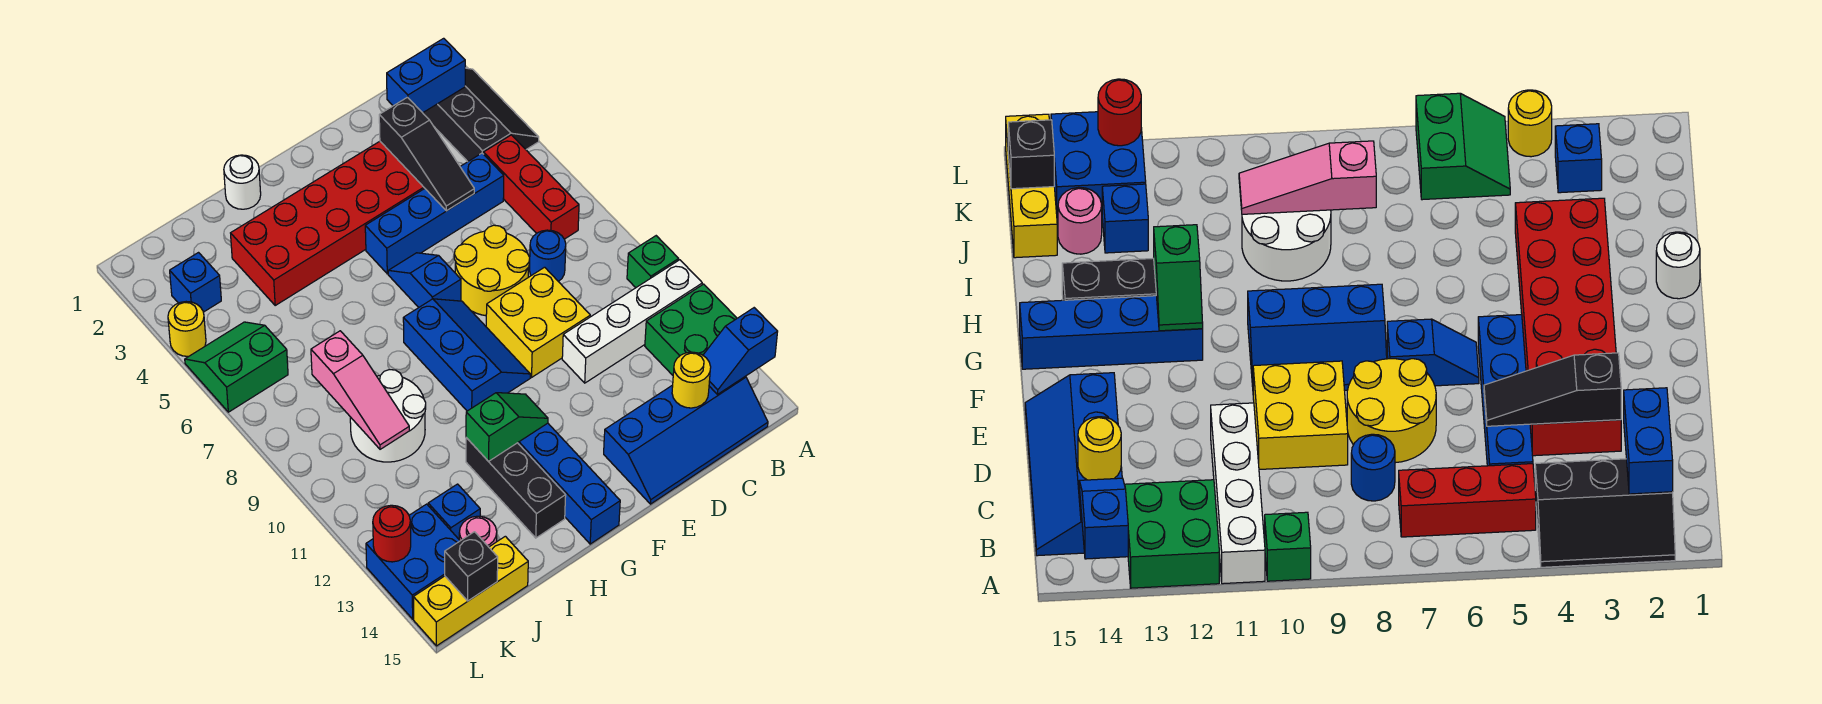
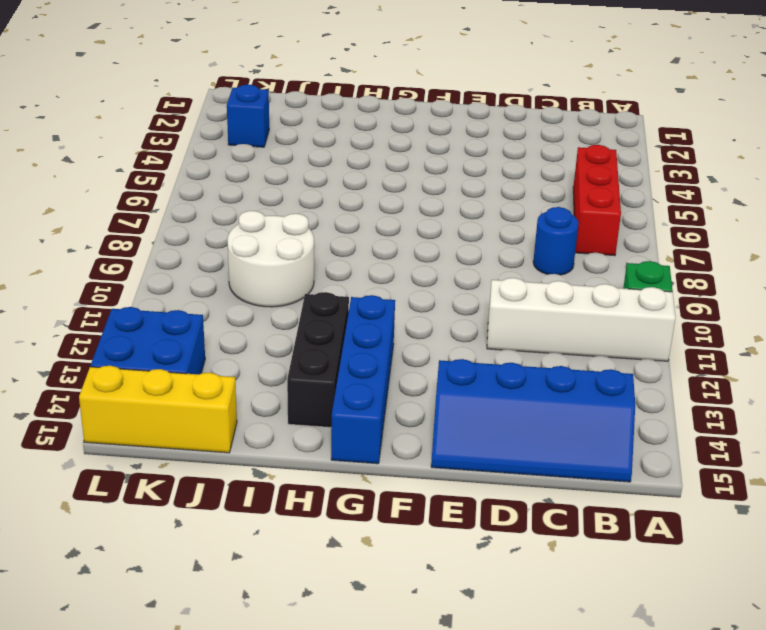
none -> black slope A2:B4 level 1 top B
none -> green brick A12:B13 level 1
none -> blue brick C5:F5 level 1
none -> red brick D3:I4 level 1

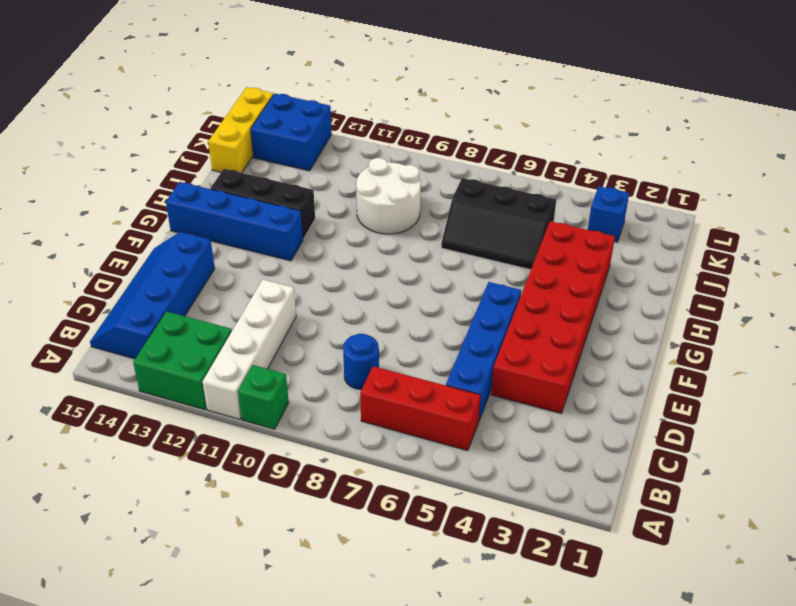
black slope I5:J7 level 1 top J -> black slope A2:B4 level 1 top B
none -> yellow round brick D7:E8 level 1
none -> yellow brick D9:E10 level 1
none -> blue slope F6:F7 level 1 top 7
none -> blue slope F8:G10 level 1 top G

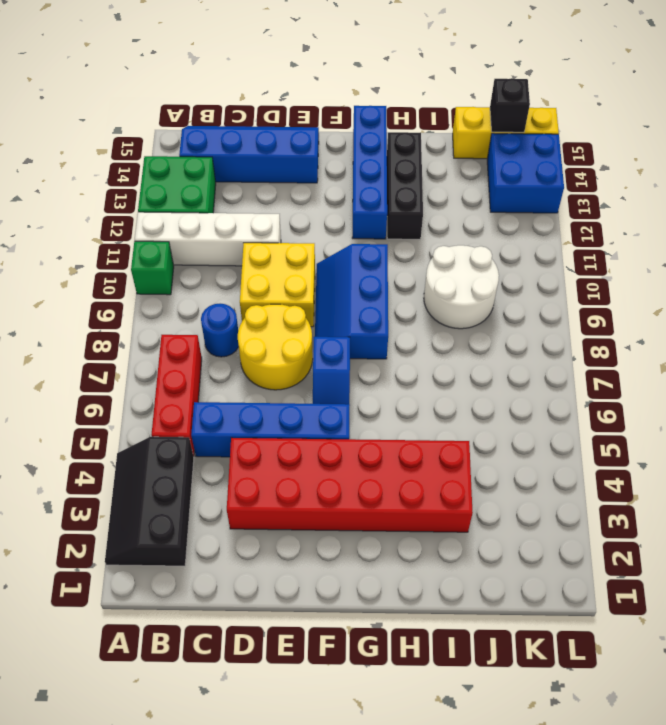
none -> white round brick H1 level 1
none -> blue brick J13 level 1
none -> pink round brick J14 level 1
none -> blue brick K3 level 1

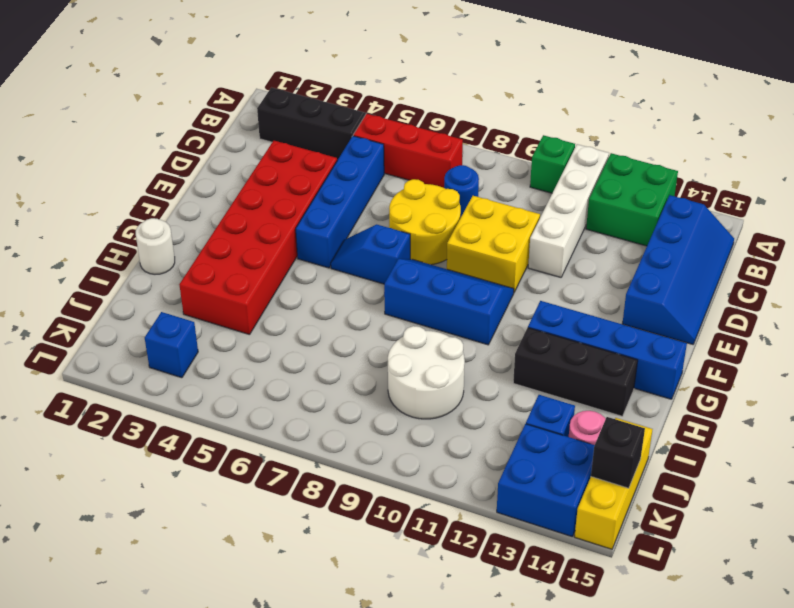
none -> green slope K5:L6 level 1 top 6
none -> yellow round brick L4 level 1
none -> blue slope A14:B14 level 2 top A
none -> blue brick B2:C2 level 2

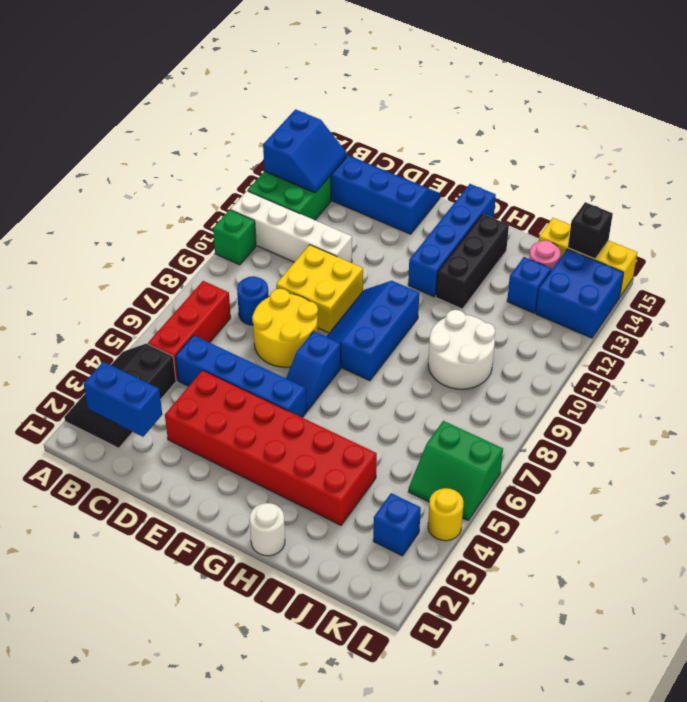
blue slope A13:B14 level 2 top A -> blue slope A14:B14 level 2 top A
none -> yellow round brick C14 level 2
none -> black slope D3:D5 level 2 top 3
none -> green slope G12:H12 level 2 top H
none -> pink slope J8:J10 level 2 top 8

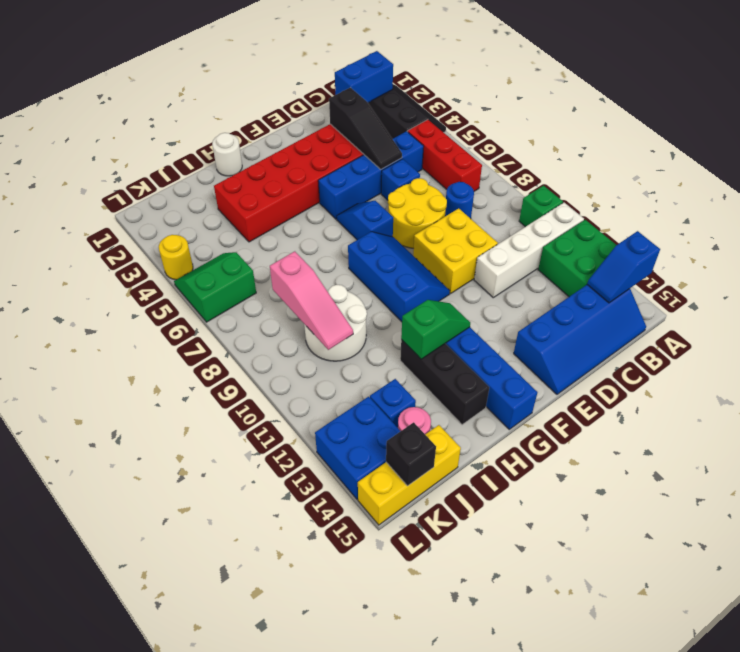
blue brick D6 level 1 -> blue brick K3 level 1
none -> yellow round brick C14 level 2
none -> red round brick L13 level 2

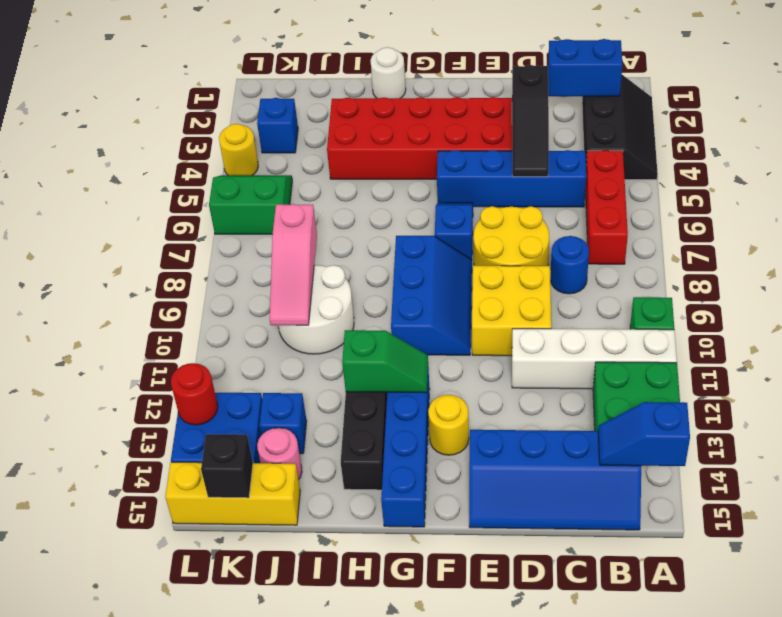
yellow round brick F13 level 1 -> yellow round brick C14 level 2

